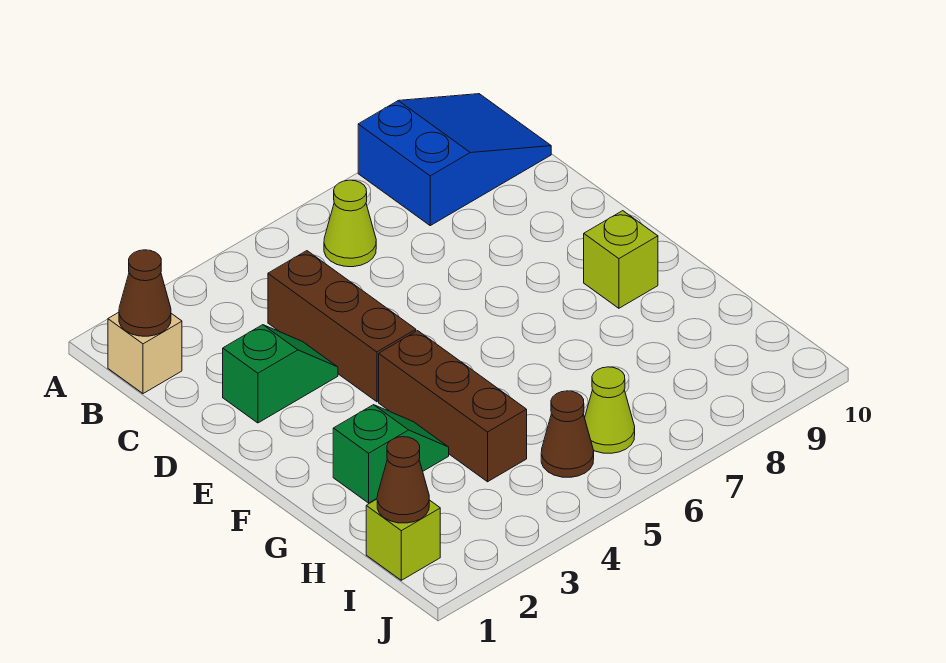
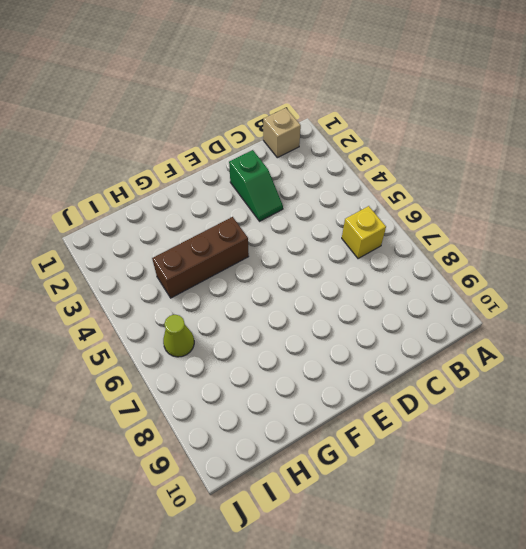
yellow brick B6 level 1 -> lime cone B6 level 1
none -> blue slope A8:B10 level 1 top 8
none -> brown brick C4:E4 level 1
none -> lime brick F9 level 1

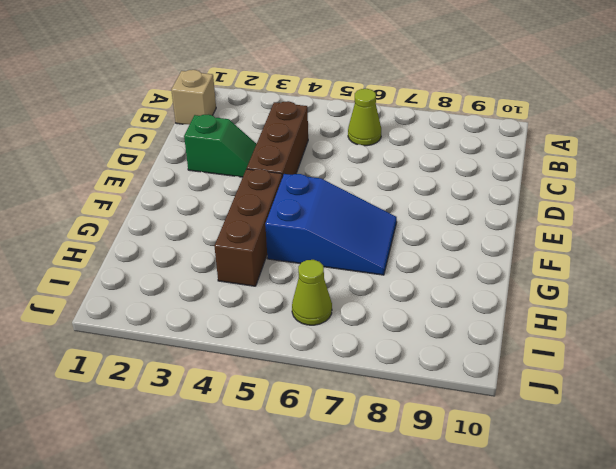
blue slope F5:G7 level 1 top 5 -> blue slope A8:B10 level 1 top 8
none -> lime brick F9 level 1
none -> green slope G2:G3 level 1 top 2
none -> lime brick I1 level 1

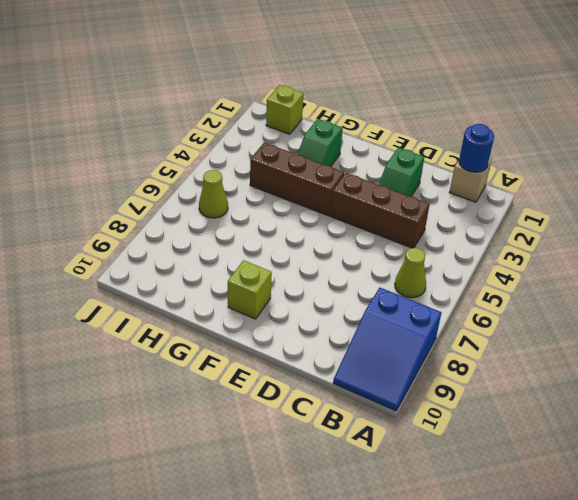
blue round brick B1 level 2 -> brown cone B1 level 2
none -> brown cone I5 level 1
none -> brown cone I1 level 2

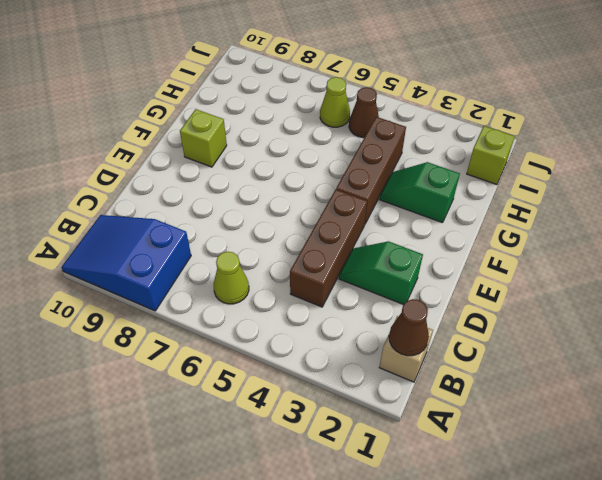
none -> brown cone I1 level 2

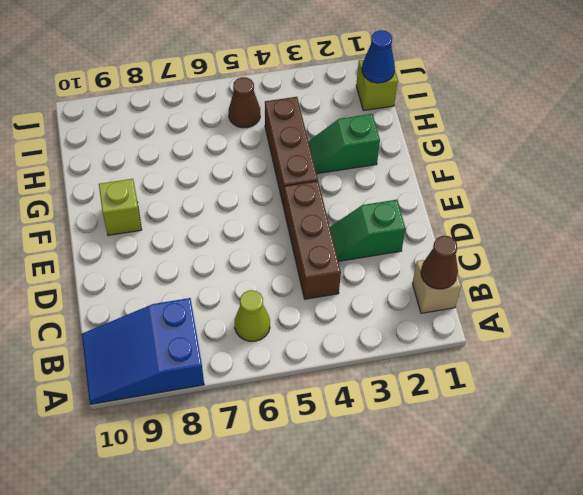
blue cone I1 level 2 -> brown cone I1 level 2
none -> lime cone I6 level 1

